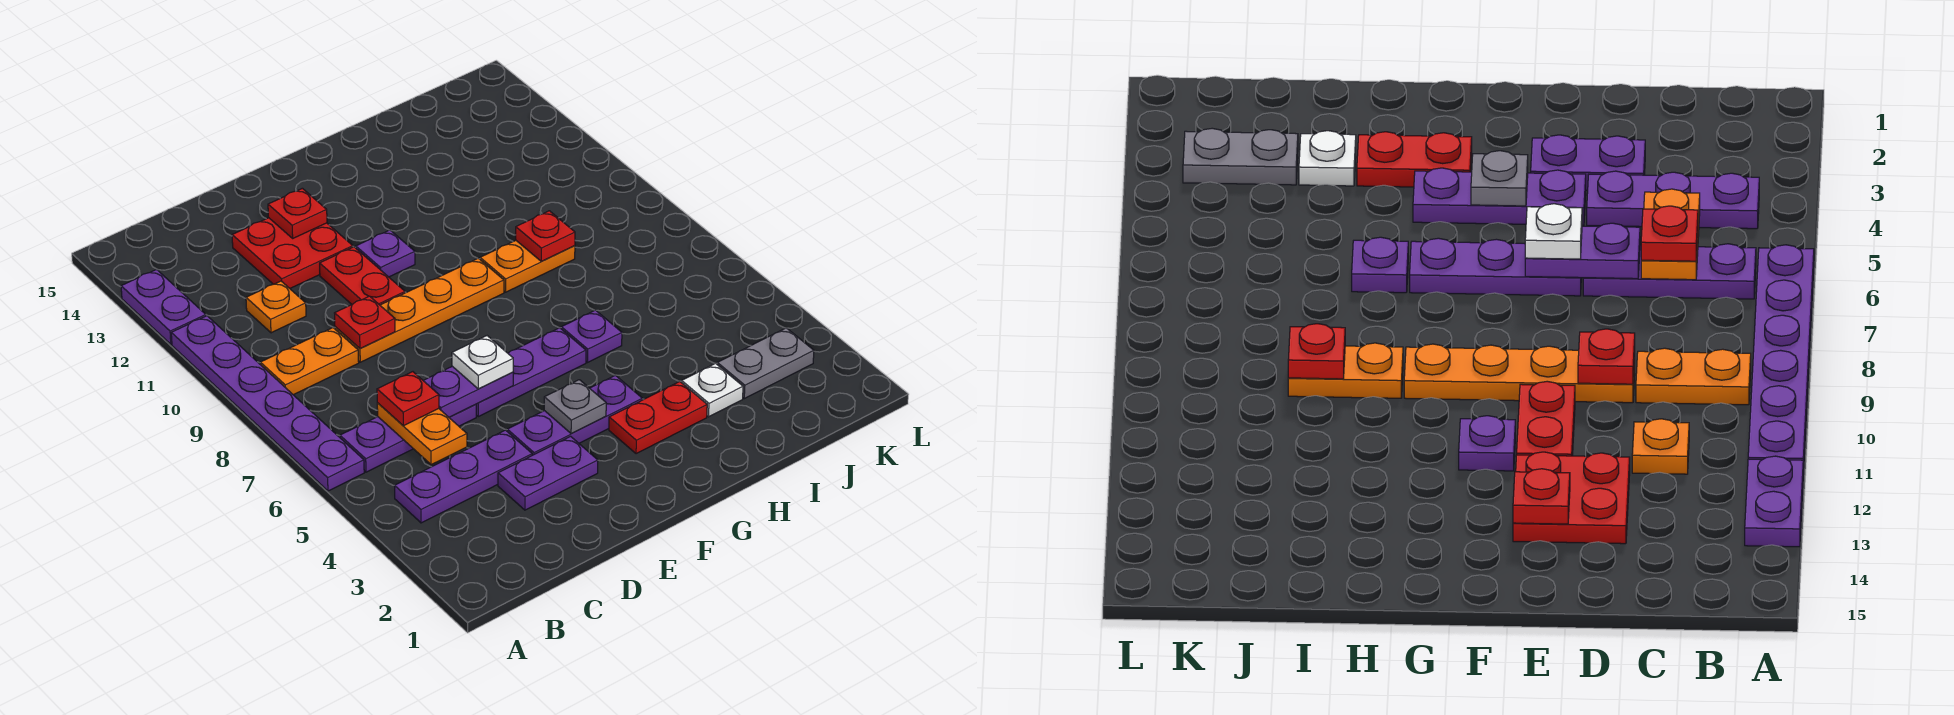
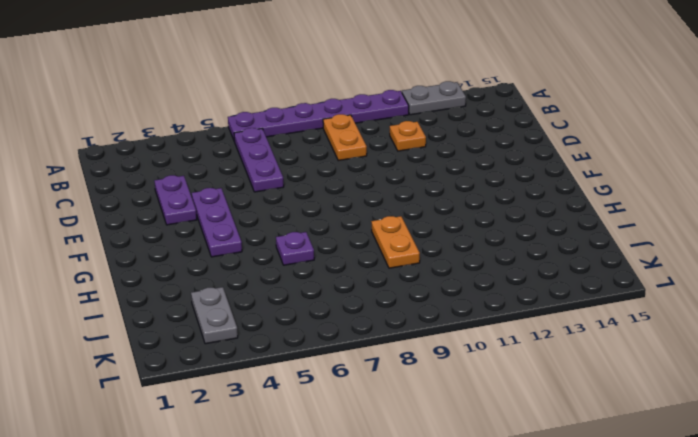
grey plate A12:A13 level 1 -> purple plate A12:A13 level 1
none -> purple plate B4:D4 level 1
none -> orange plate D9:G9 level 1
none -> red plate D12:E13 level 1

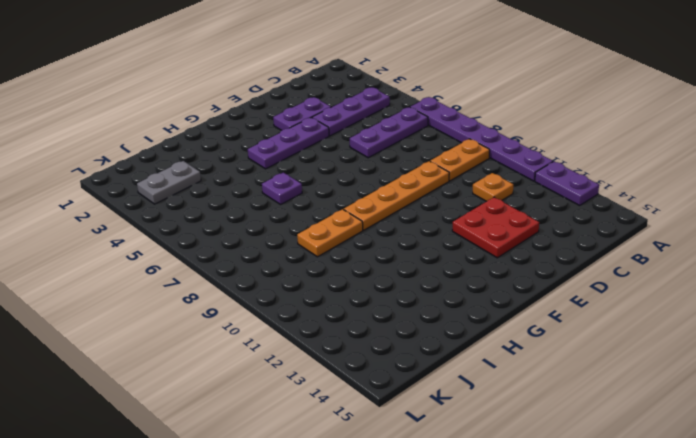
none -> purple plate E6:G6 level 1
none -> red plate E10:E11 level 1
none -> purple plate F11 level 1

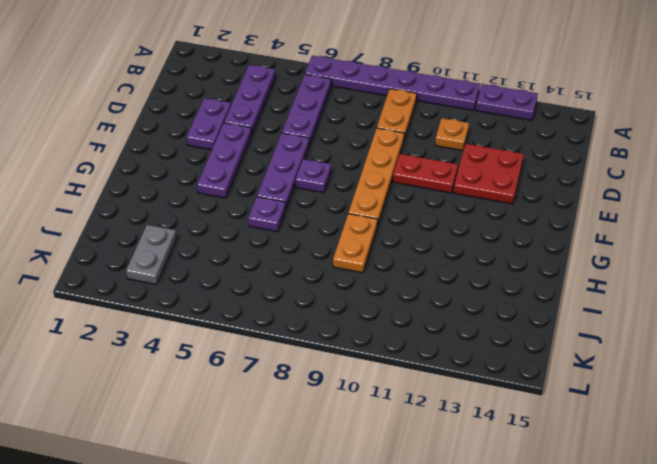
purple plate F7 level 1 -> purple plate F11 level 1
none -> red plate G3:H3 level 1
none -> white plate I3 level 1
none -> orange plate C5:C6 level 2

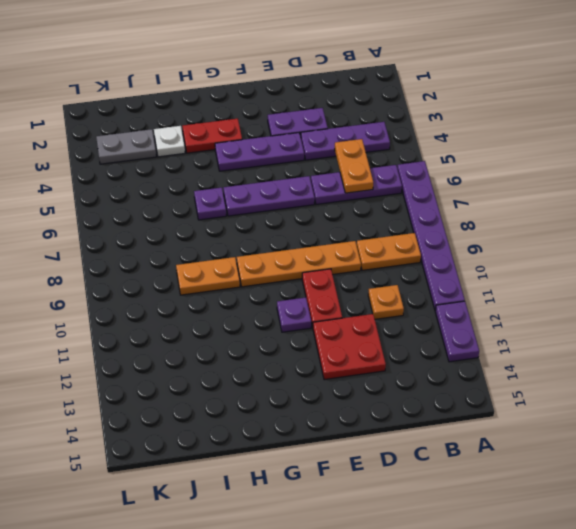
none -> purple plate D6:E6 level 2
none -> red plate D9 level 2
none -> red plate E13 level 2

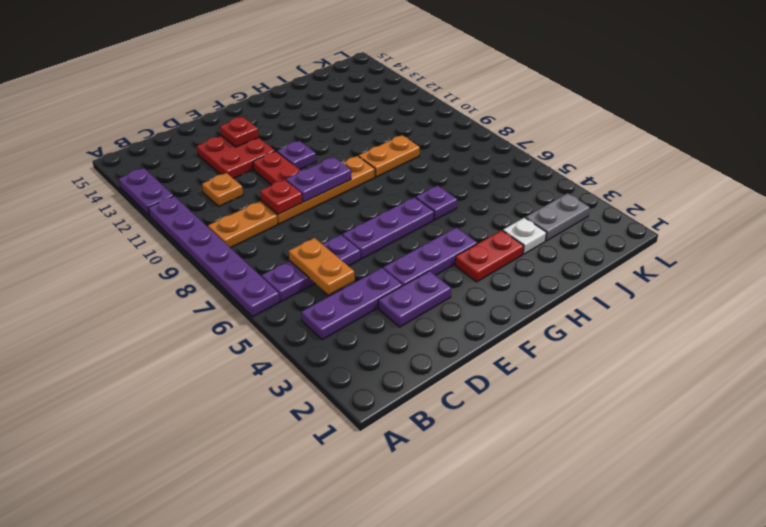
purple plate E9:F9 level 2 -> purple plate D6:E6 level 2
none -> grey plate F4 level 2
none -> red plate I9 level 2
none -> red plate C6 level 3

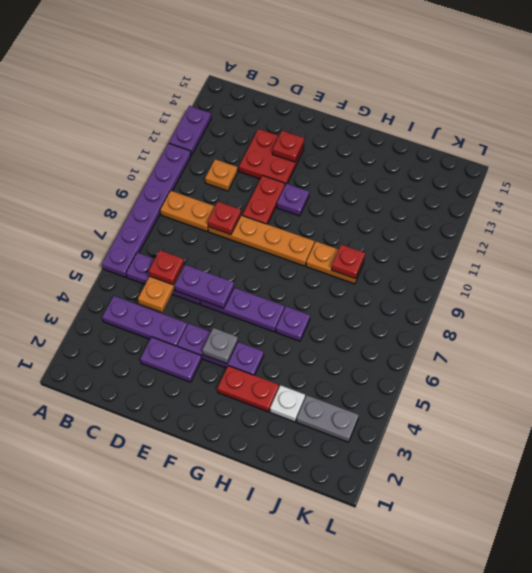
none -> white plate E6 level 3

